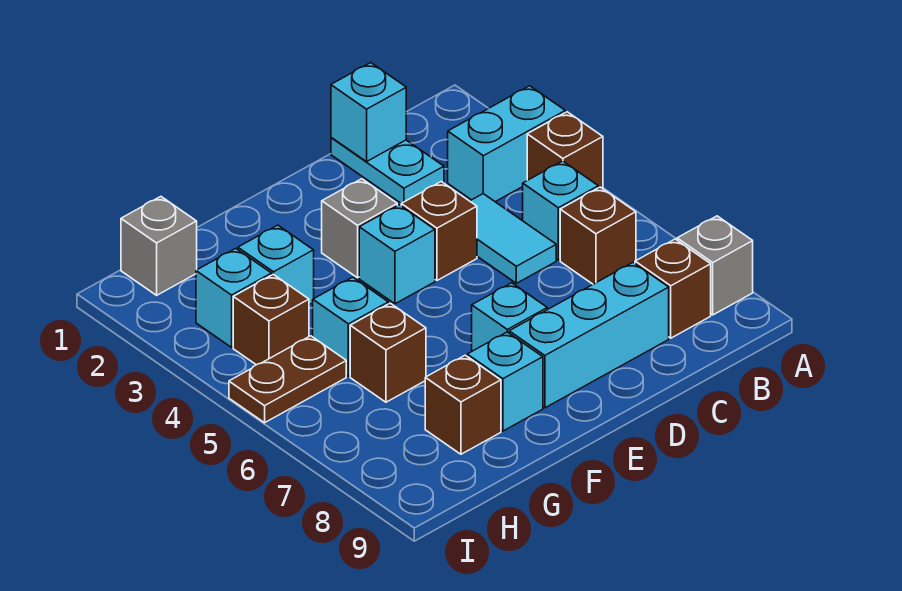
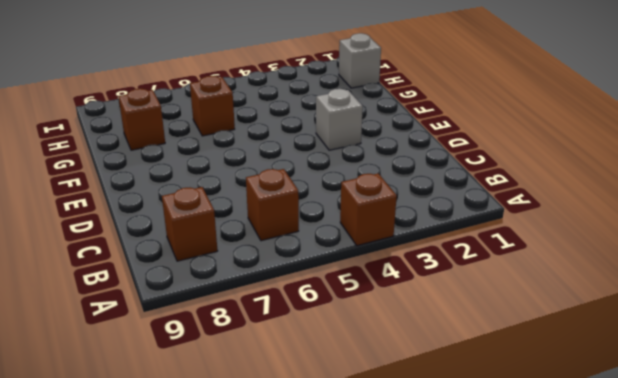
none -> cyan brick A3:B3 level 1
none -> grey brick A8 level 1
none -> cyan brick B5 level 1

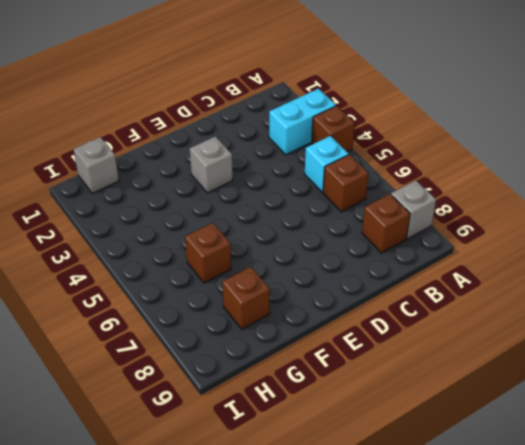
none -> cyan plate C1:C2 level 1
none -> cyan tile C4:C5 level 1
none -> cyan brick C8:E8 level 1

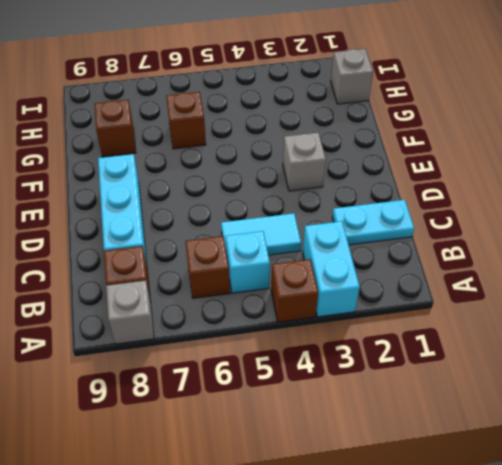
none -> brown brick D4 level 1
none -> cyan brick E4 level 1
none -> cyan brick E7 level 1

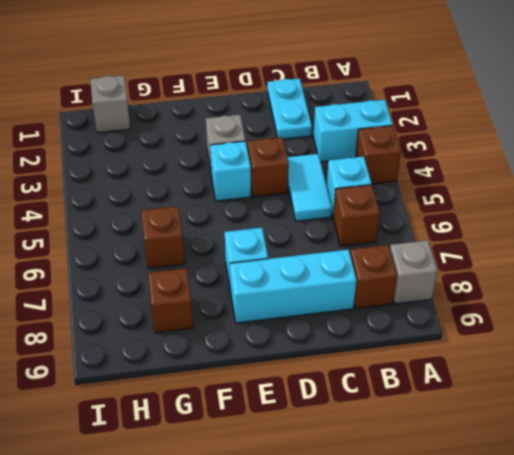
none -> cyan brick F8 level 1
none -> cyan brick G3 level 1
none -> cyan brick G5 level 1

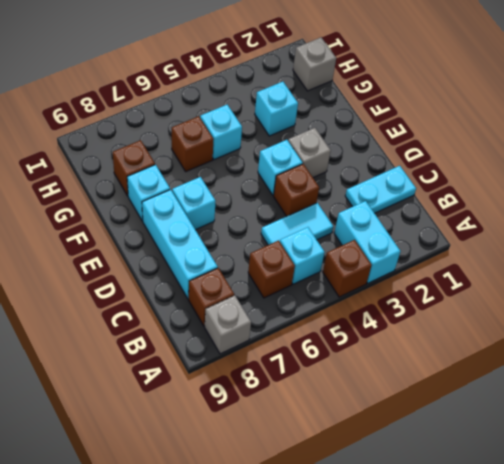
none -> cyan brick H3 level 1
none -> brown brick H4 level 1
none -> brown plate H5:I5 level 1

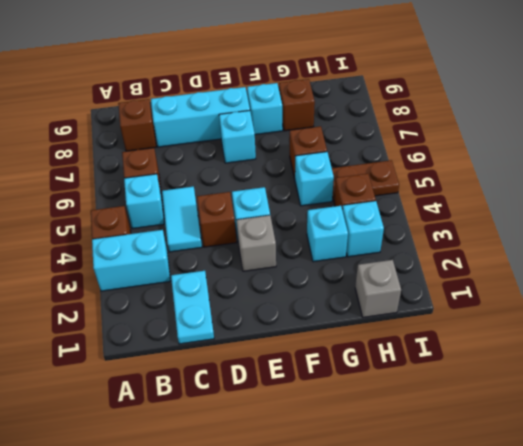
none -> grey brick A8 level 1
none -> cyan brick C1 level 2

